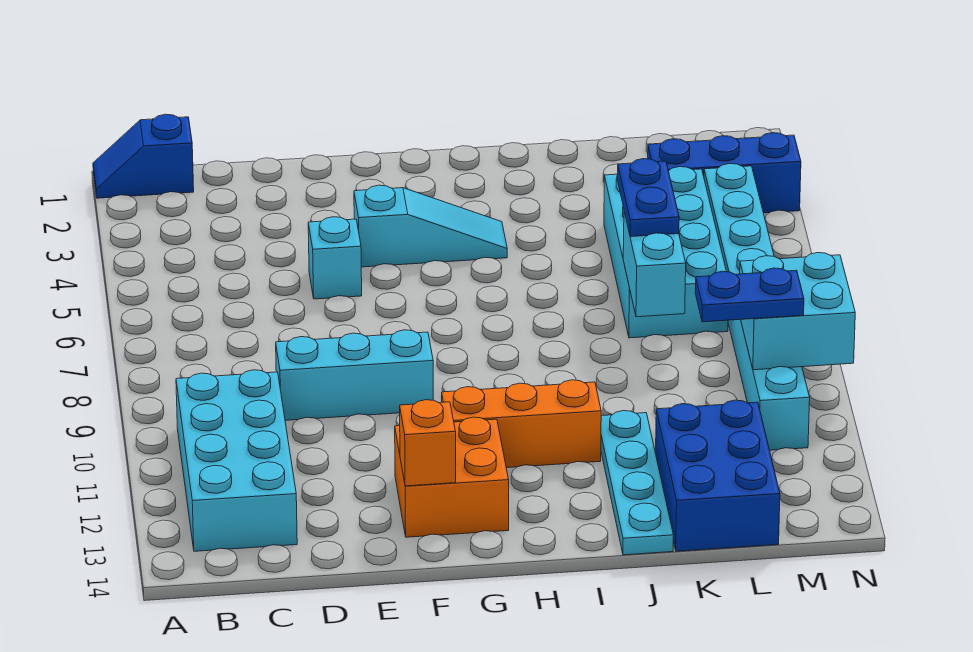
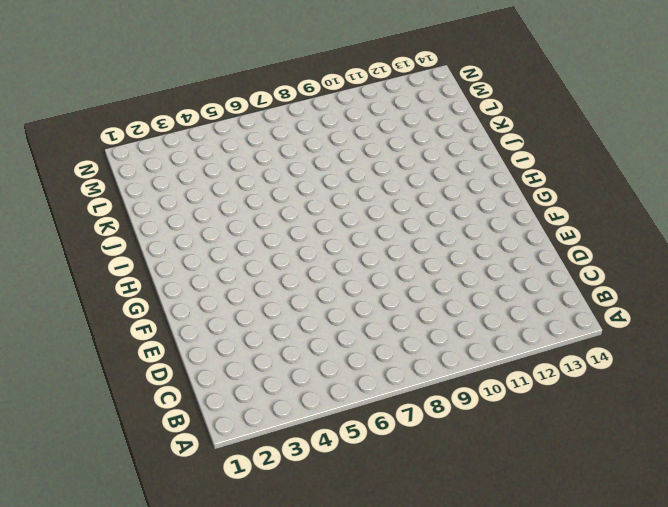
none -> blue slope A1:B1 level 1 top B
none -> cyan brick B10:C13 level 1
none -> cyan brick D9:F9 level 1

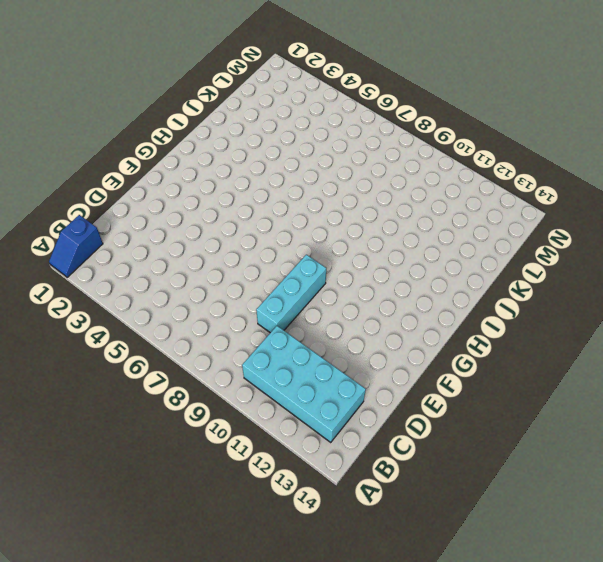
none -> cyan brick E5 level 1
none -> cyan slope F4:H4 level 1 top F
none -> orange brick F12:G13 level 1

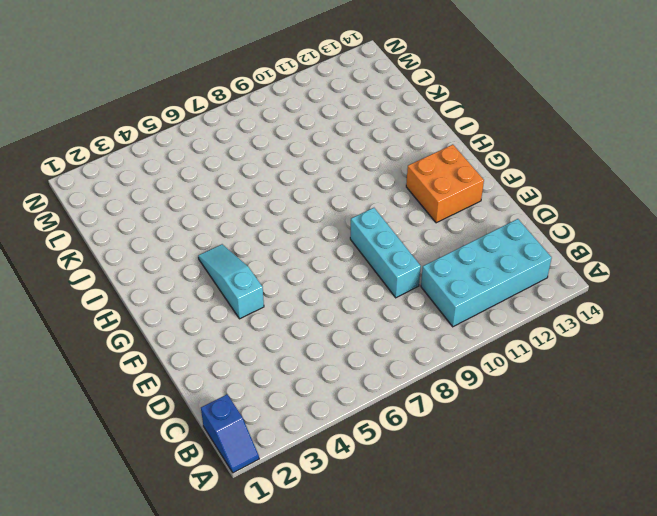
none -> cyan brick E5 level 1
none -> orange brick G11:I11 level 1
none -> cyan plate J11:J14 level 1

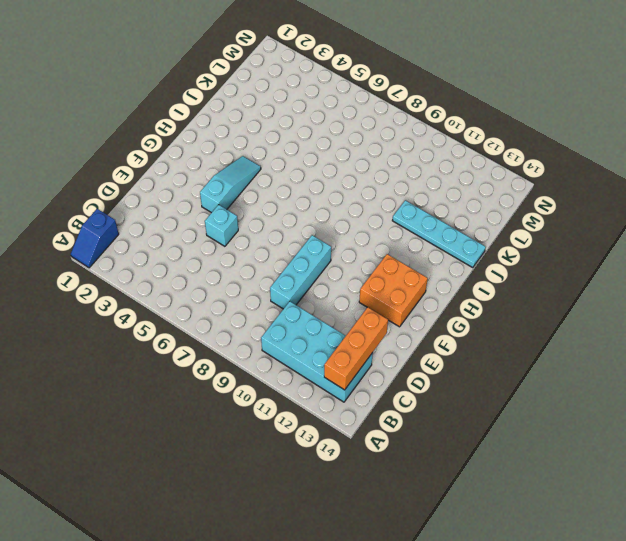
orange brick B13:D13 level 2 -> orange brick G11:I11 level 1
none -> cyan brick K4:L7 level 1
none -> blue brick K12:L14 level 1
none -> blue brick L3:N3 level 1

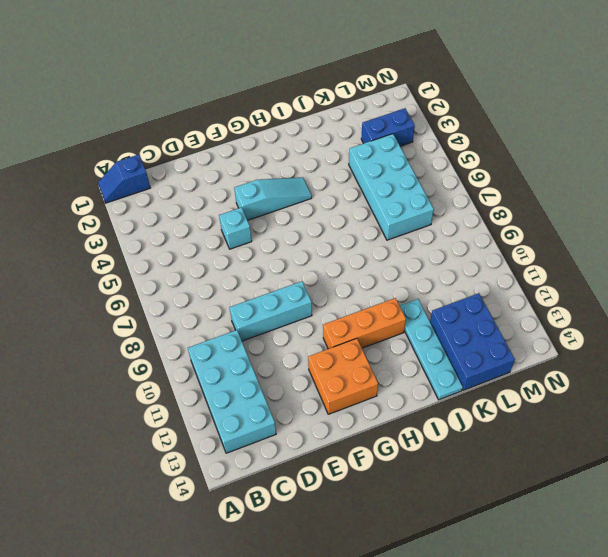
blue brick L3:M3 level 1 -> blue brick L3:N3 level 1
none -> cyan brick M4:M11 level 1
none -> orange brick F13 level 2
none -> cyan brick K7:K8 level 2

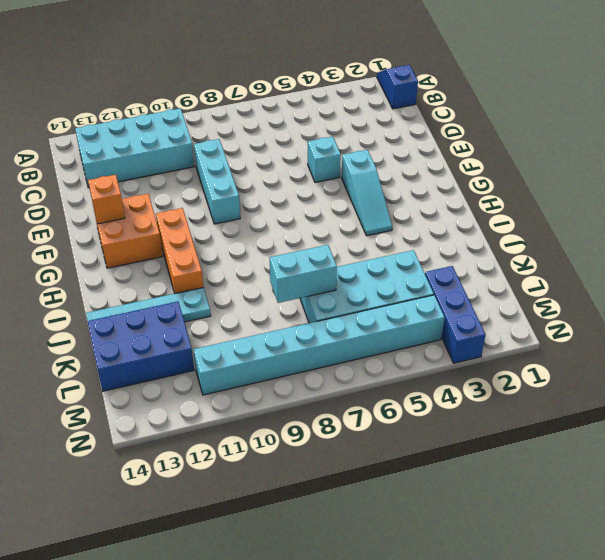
none -> cyan brick M9:N10 level 2
none -> blue plate K6:K7 level 3
none -> blue plate L10:M10 level 3

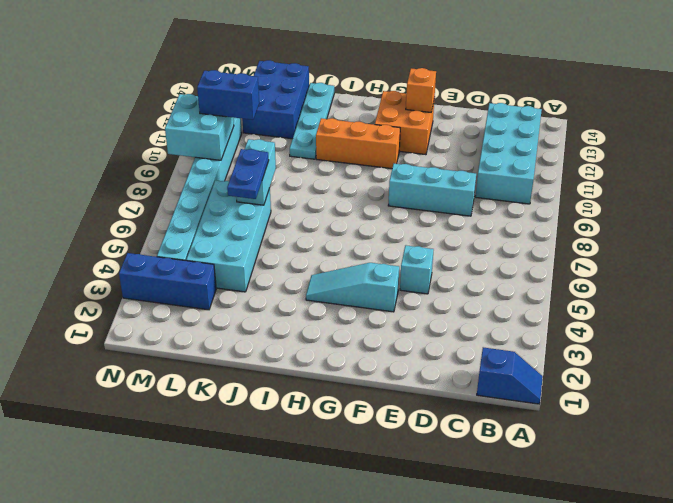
blue brick L10:M10 level 3 -> blue plate L10:M10 level 3

